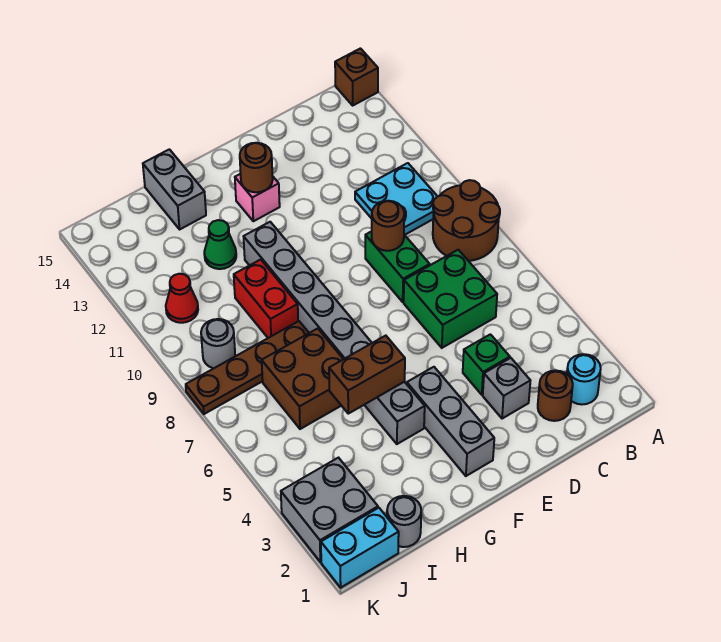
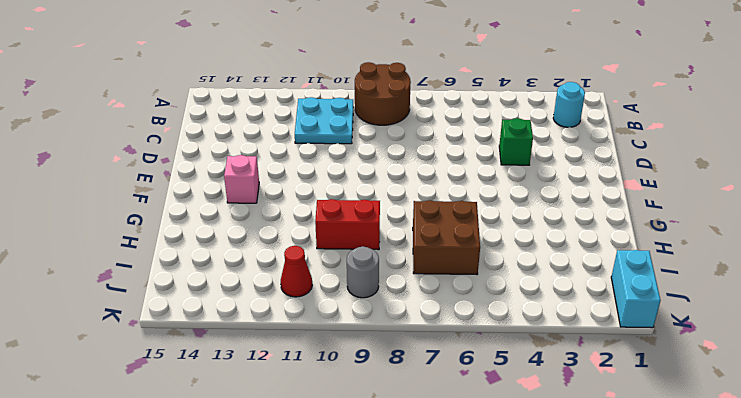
none -> brown brick A15 level 1
none -> brown round brick C2 level 1
none -> green brick C6:D7 level 1

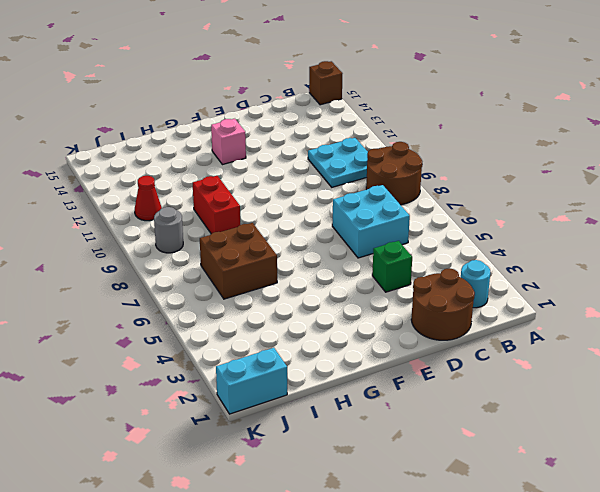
brown round brick C1:D2 level 1 -> brown round brick C2 level 1
cyan brick C6:D7 level 1 -> green brick C6:D7 level 1
none -> grey brick D3 level 1
none -> green brick D8:D9 level 1
none -> grey brick F2:F4 level 1

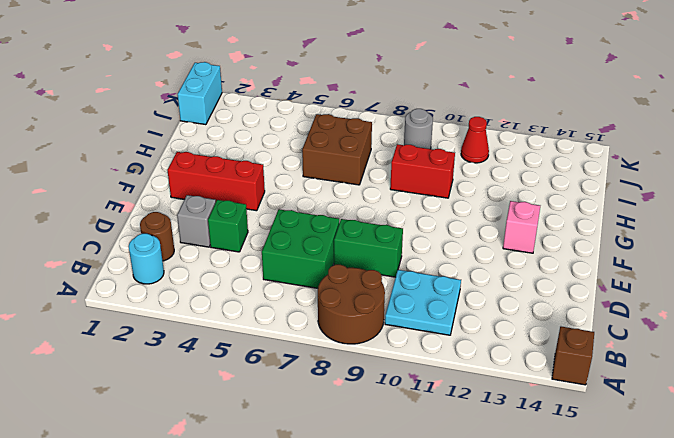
red brick F2:F4 level 1 -> grey brick F2:F4 level 1
none -> grey brick G4:G11 level 1
none -> brown plate H8:K8 level 1
none -> green cone H12 level 1

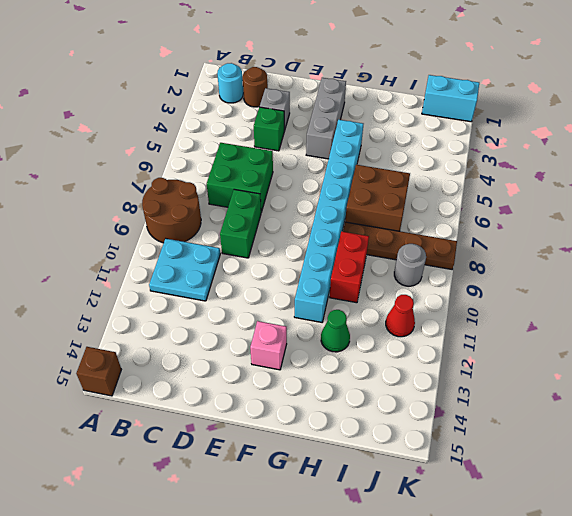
cyan brick G4:G11 level 1 -> grey brick G4:G11 level 1
none -> grey brick H14:H15 level 1
none -> grey round brick I1 level 1
none -> grey brick J2:K3 level 1

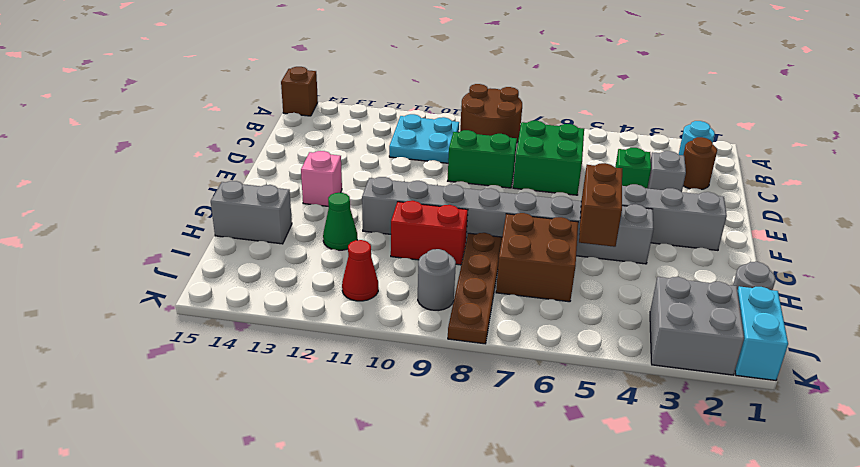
none -> brown round brick D9 level 2
none -> brown round brick F13 level 2

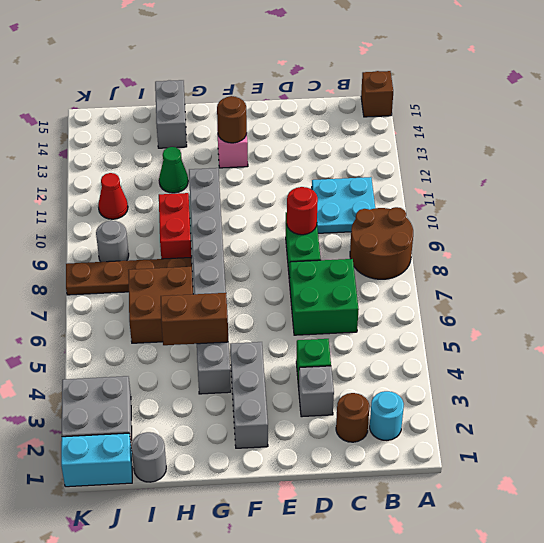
red round brick D9 level 2 -> brown round brick D9 level 2

